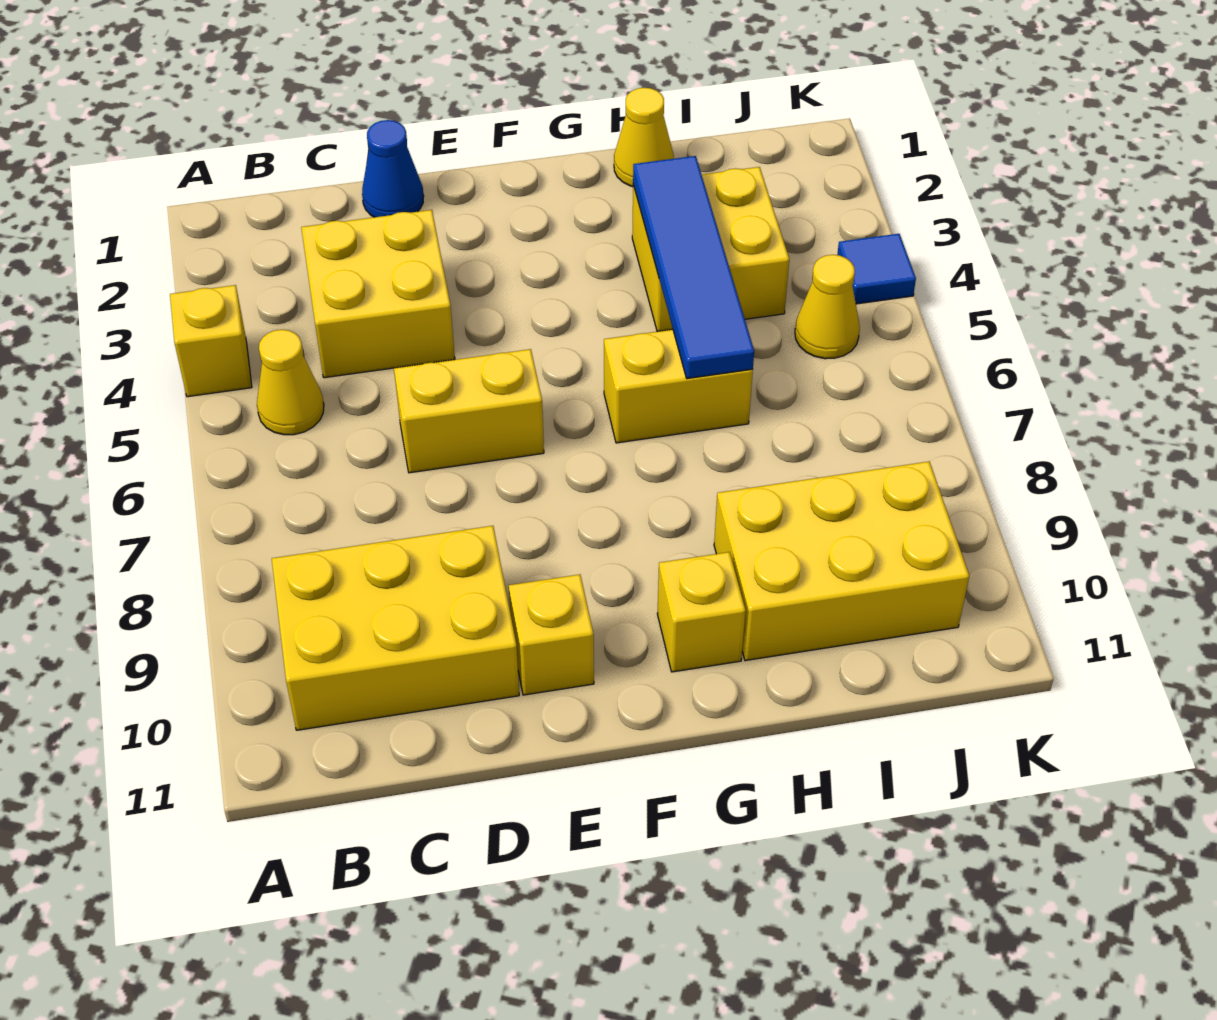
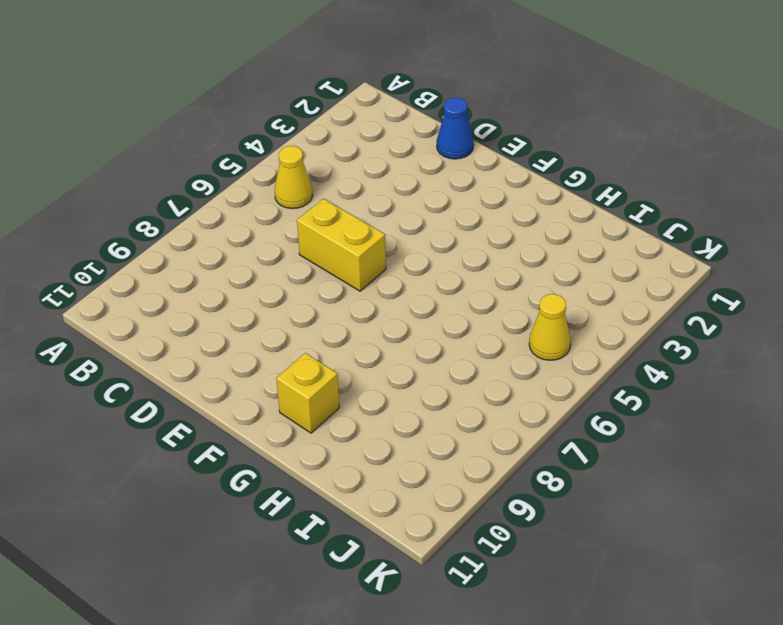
none -> yellow brick A4 level 1
none -> yellow brick B9:D10 level 1
none -> yellow brick C3:D4 level 1

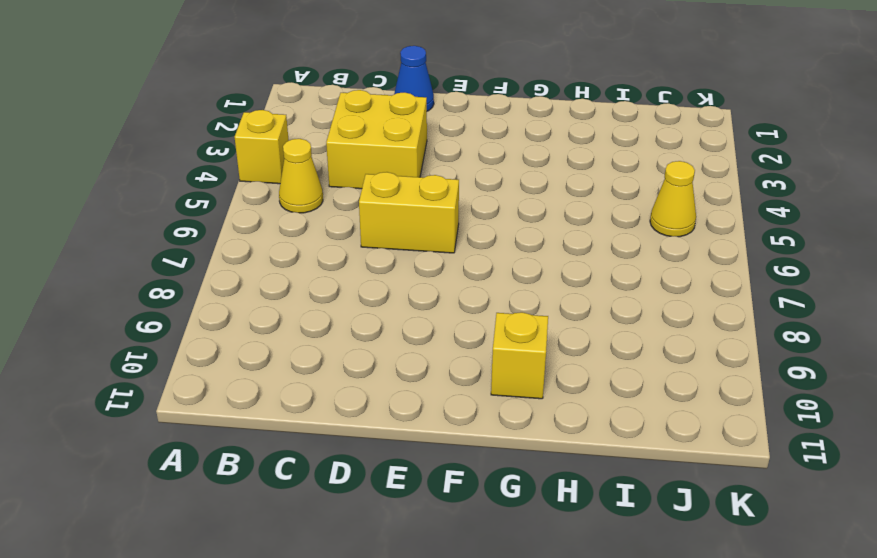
none -> yellow brick B9:D10 level 1
none -> yellow brick E10 level 1
none -> yellow brick G6:H6 level 1

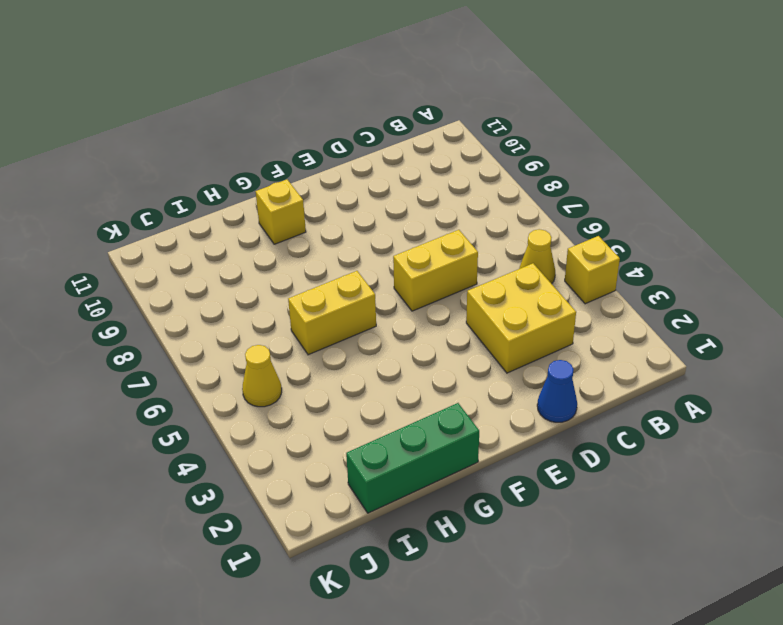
green brick G1:I1 level 1 -> yellow cone H1 level 1
none -> yellow brick B9:D10 level 1
none -> yellow brick E10 level 1
none -> yellow brick H3:I4 level 1

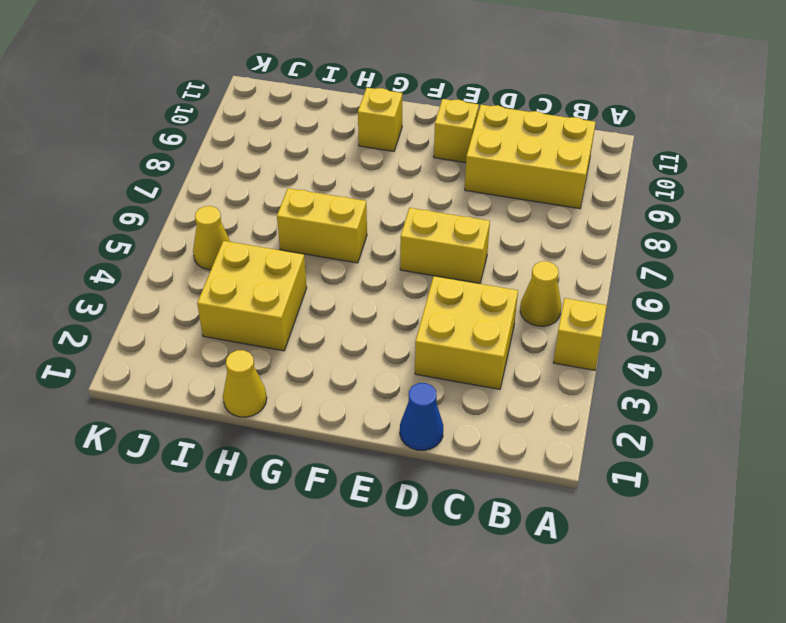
none -> yellow brick H9:J10 level 1
none -> blue tile K4 level 1
none -> blue tile H3:H6 level 2

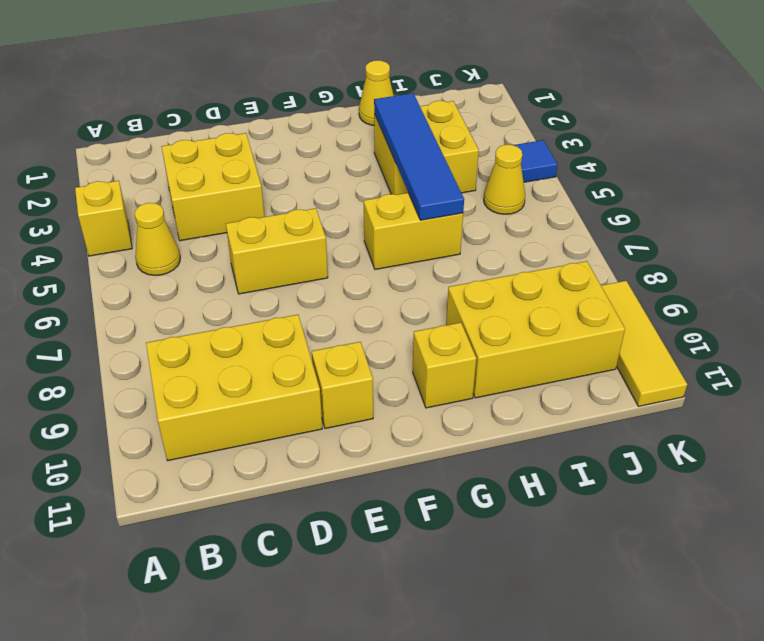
yellow tile K9:K11 level 1 -> none
none -> blue cone D1 level 1

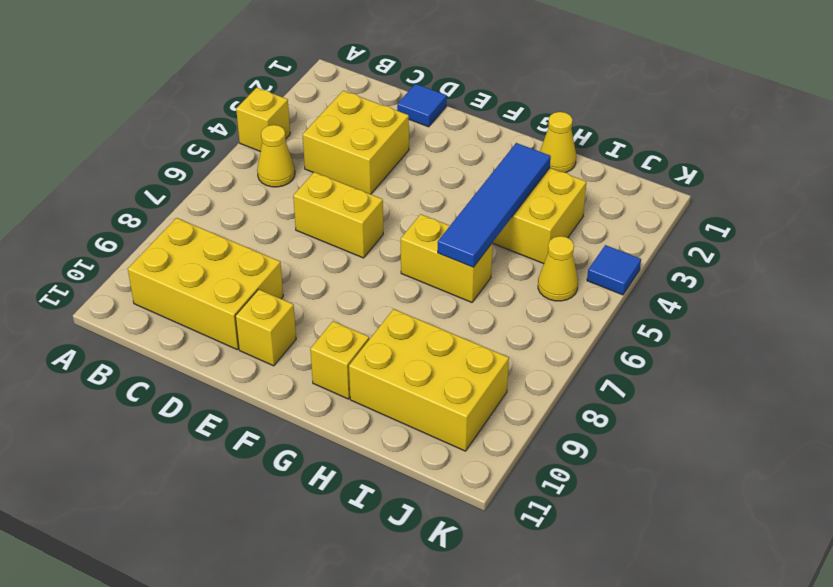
blue tile D1 level 1 -> blue cone D1 level 1

